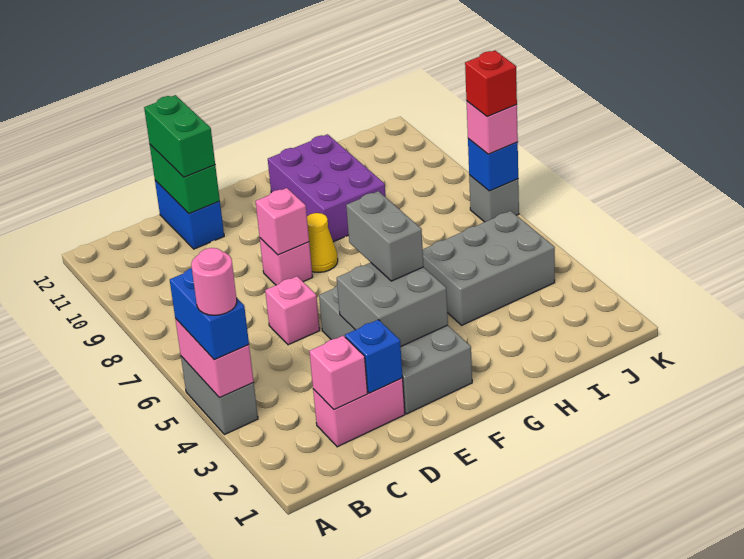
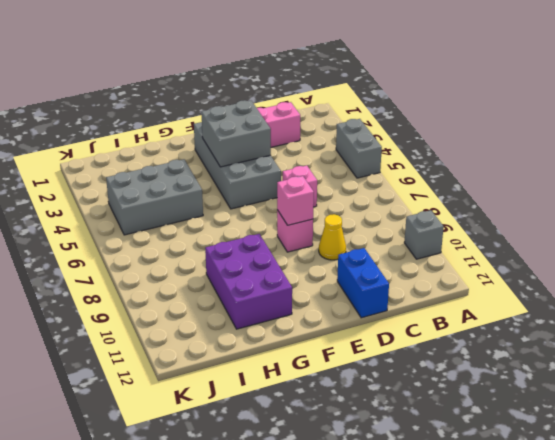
grey brick A10 level 1 -> grey brick K7 level 1
yellow cone D9 level 1 -> yellow cone F8 level 1
none -> pink brick A4:A5 level 2
none -> pink brick C2 level 2
none -> blue brick D2 level 2

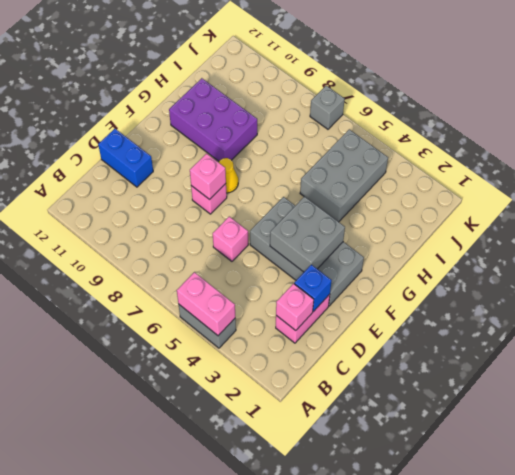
none -> green brick D11:D12 level 2
none -> blue brick K7 level 2
none -> blue brick A4:A5 level 3

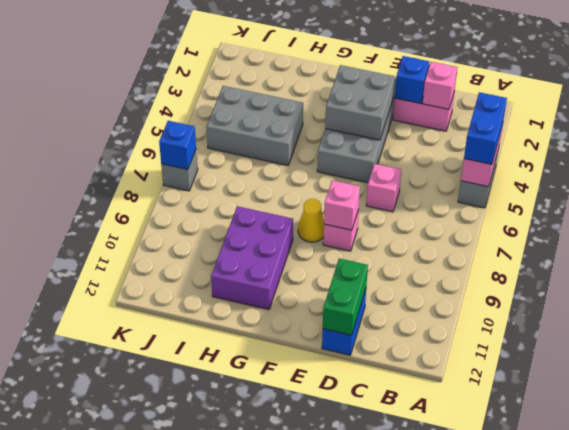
none -> green brick D11:D12 level 3
none -> grey brick F4:F5 level 3
none -> pink brick K7 level 3

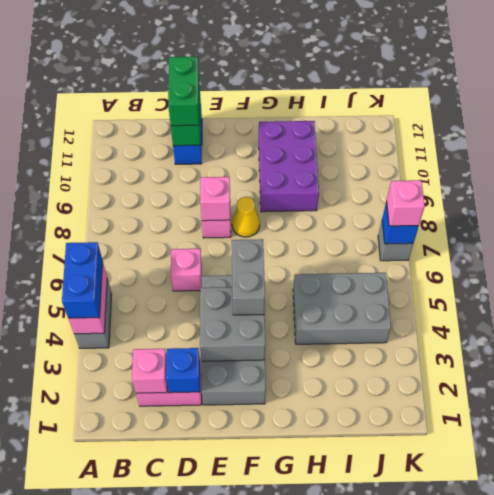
none -> pink round brick A4 level 4
none -> red brick K7 level 4

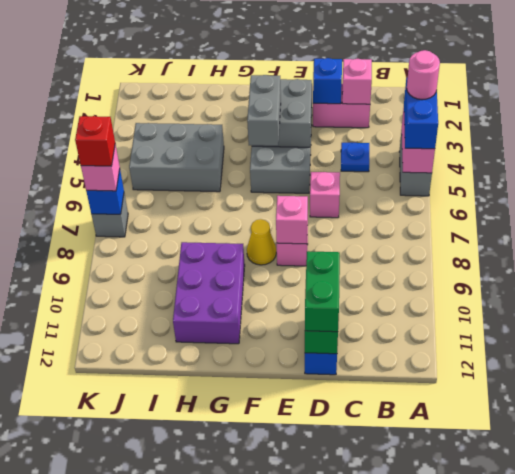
blue plate C4 level 1 -> none

